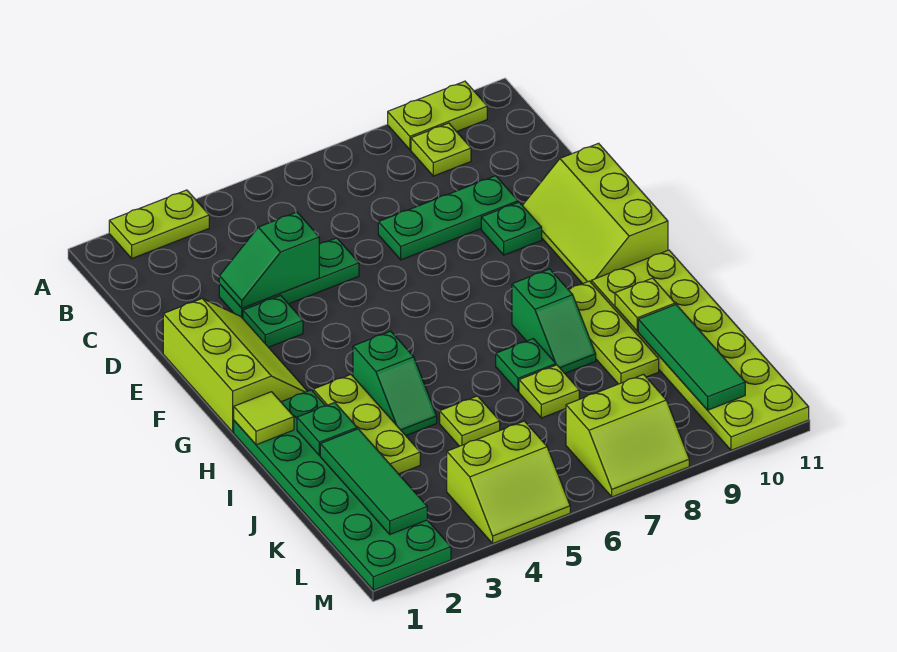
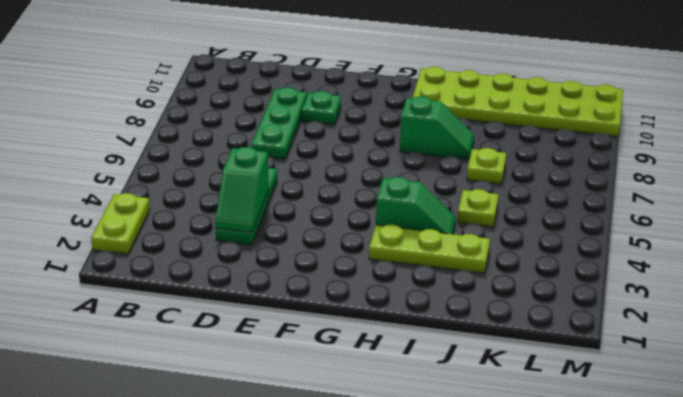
none -> lime plate A9:A10 level 1
none -> lime plate B9 level 1
none -> lime slope E1:G2 level 1 top 1

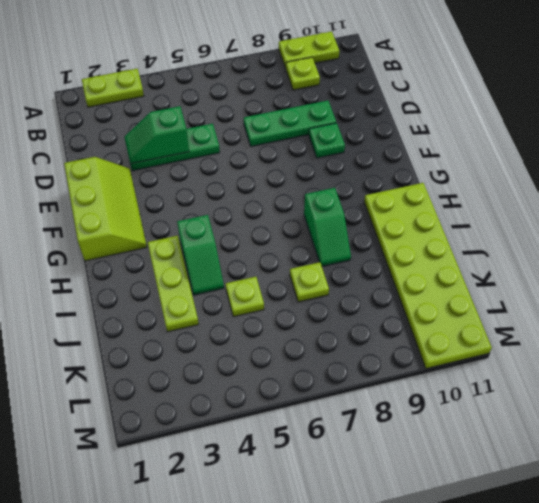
none -> green plate E3 level 1
none -> lime slope E10:G11 level 1 top 11
none -> green plate H1:M2 level 1

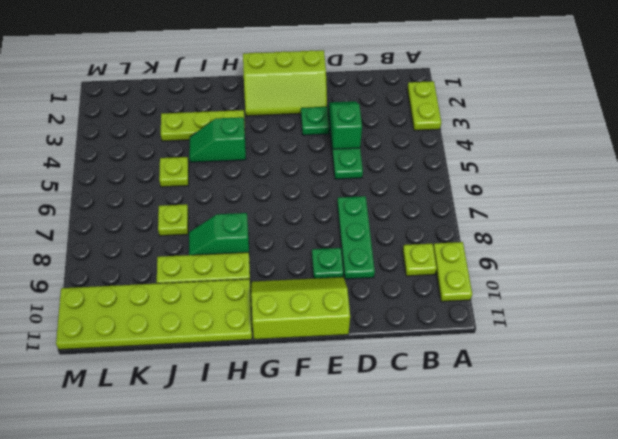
none -> green plate H1:M2 level 1
none -> green plate I7 level 1
none -> lime slope L4:M5 level 1 top L

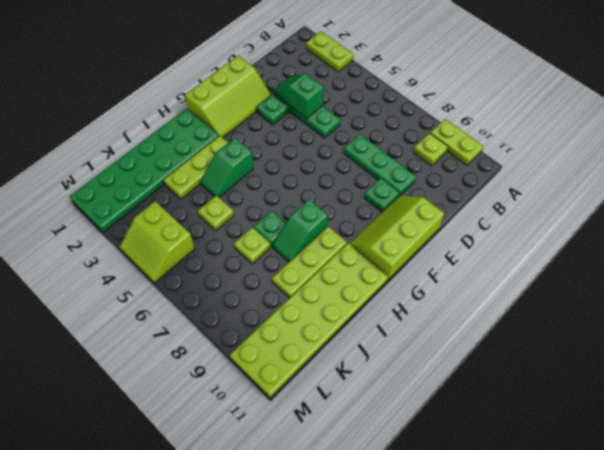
none -> lime slope L7:M8 level 1 top L
none -> lime tile H1 level 2
none -> green plate I2 level 2

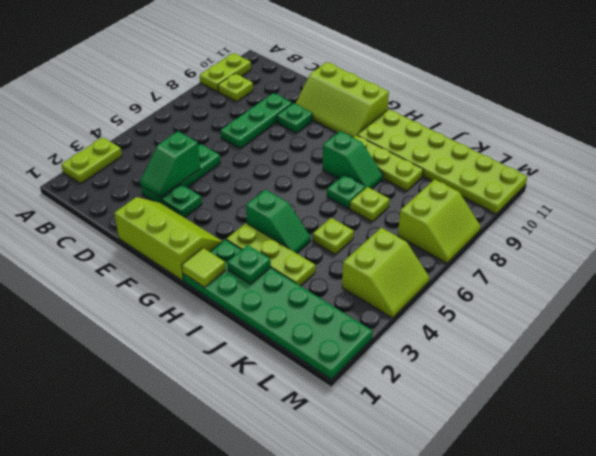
none -> lime plate I10 level 2
none -> green tile J2:L2 level 2
none -> green tile J10:L10 level 2

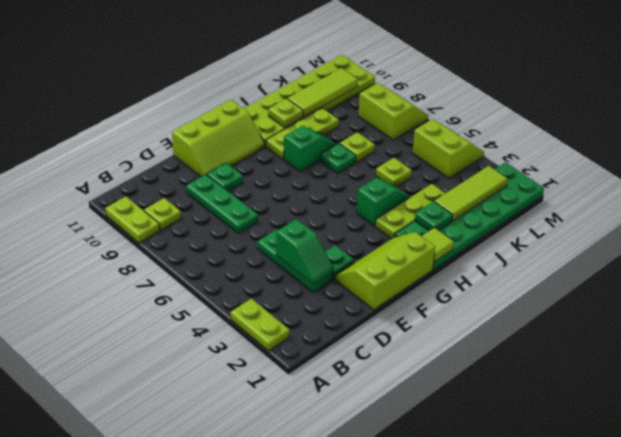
lime tile J2:L2 level 2 -> green tile J2:L2 level 2
lime tile J10:L10 level 2 -> green tile J10:L10 level 2

